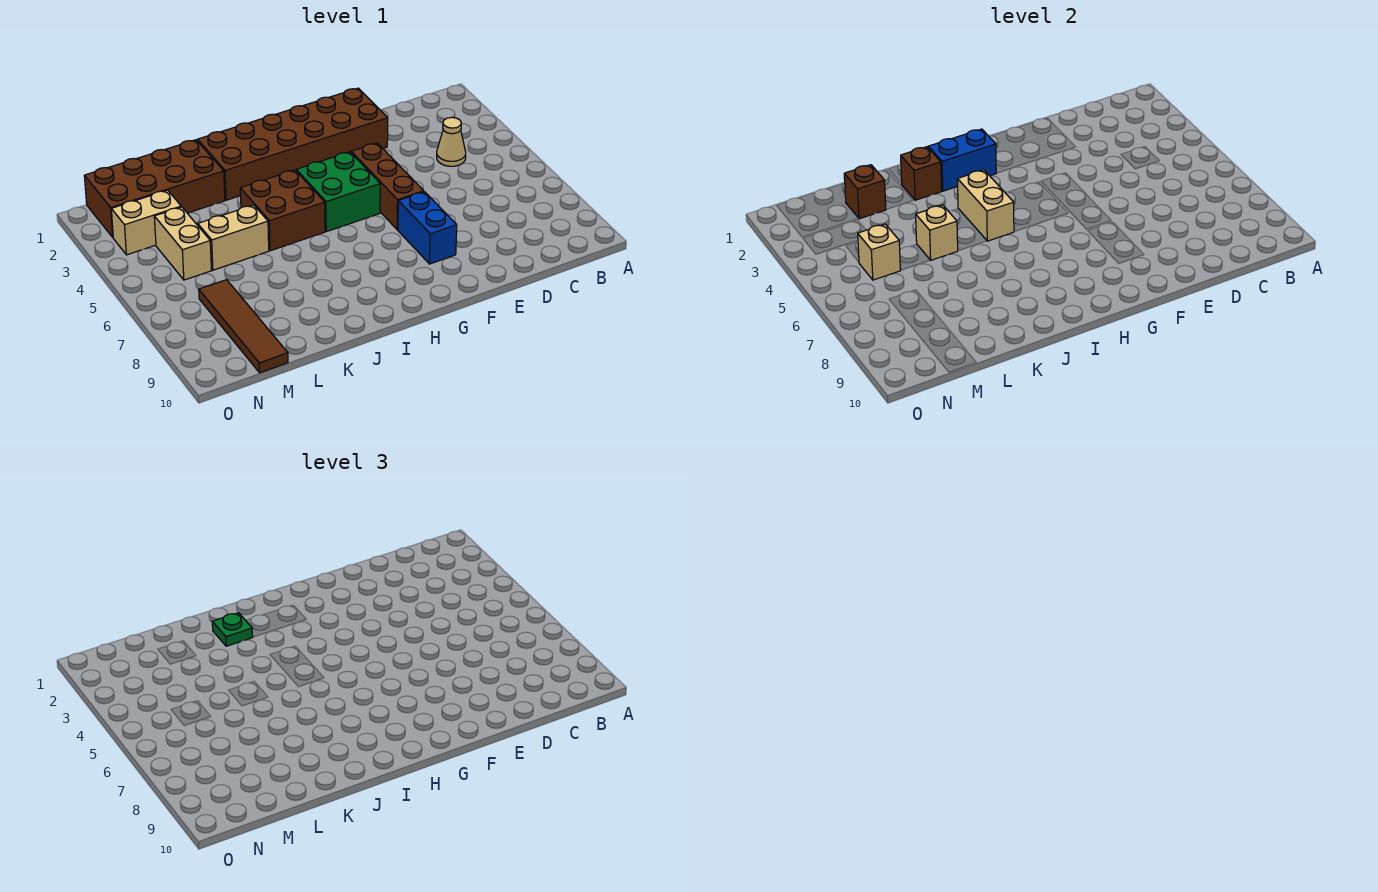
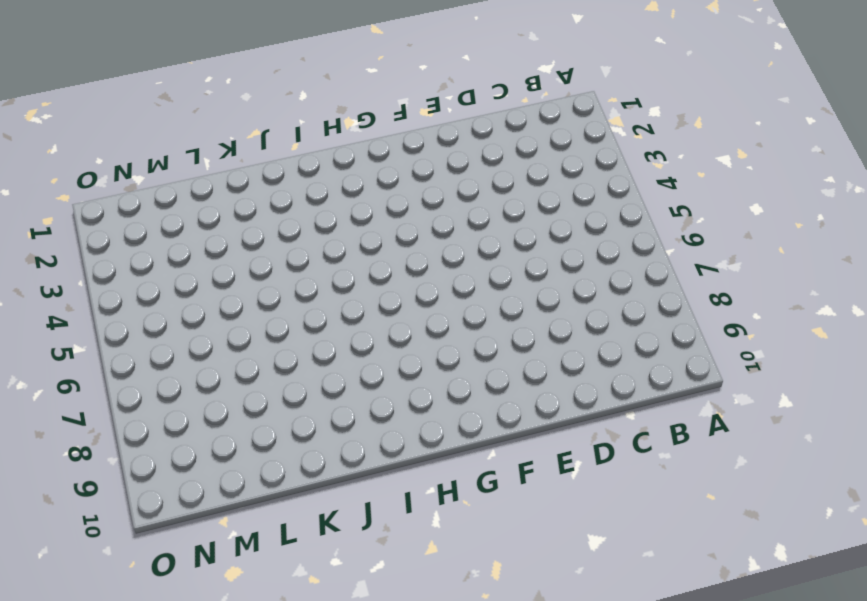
none -> tan cone C4 level 1
none -> brown brick E1:J2 level 1
none -> brown brick F4:F6 level 1

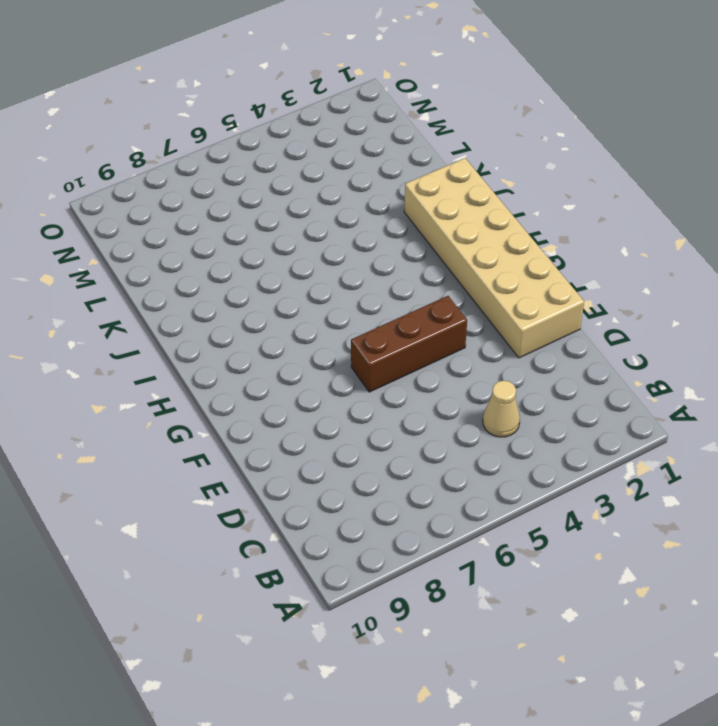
tan brick E1:J2 level 1 -> brown brick E1:J2 level 1
none -> blue brick F7:F8 level 1
none -> green brick G4:H5 level 1
none -> brown brick I4:J5 level 1

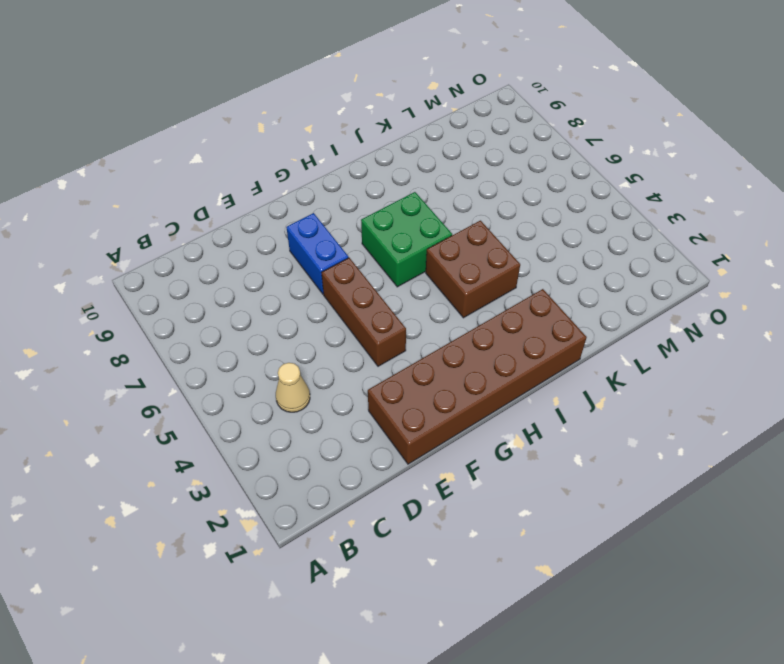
green brick H6:I7 level 1 -> green brick G4:H5 level 1
none -> brown brick K1:N2 level 1
none -> tan brick K5:L5 level 1
none -> tan brick M3:N3 level 1

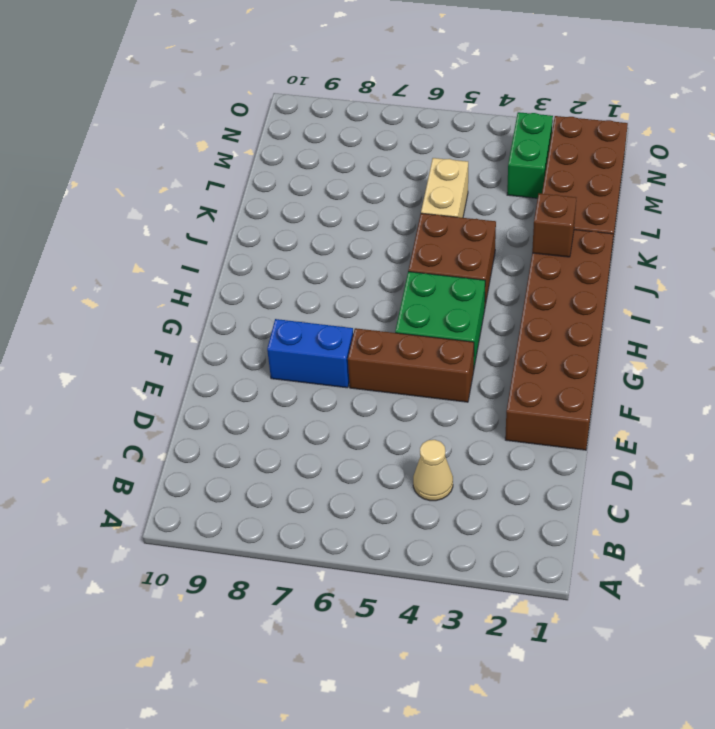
green brick M3:N3 level 1 -> tan brick M3:N3 level 1
none -> tan brick M4:M5 level 1
none -> brown tile M7:M10 level 1
none -> blue brick H2:I2 level 2

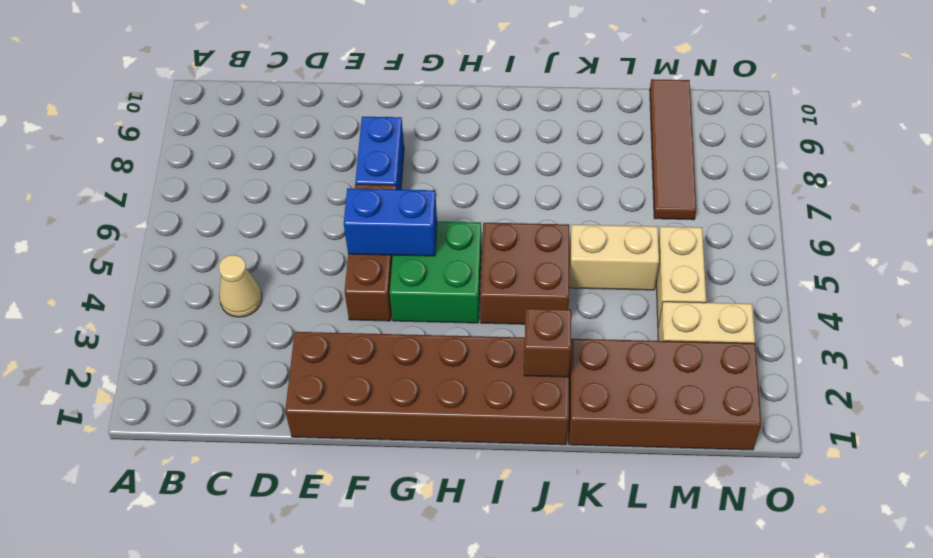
blue brick F5:G5 level 2 -> blue brick H2:I2 level 2
none -> tan brick I4:I5 level 2
none -> tan brick K5 level 2
none -> brown brick L2 level 2

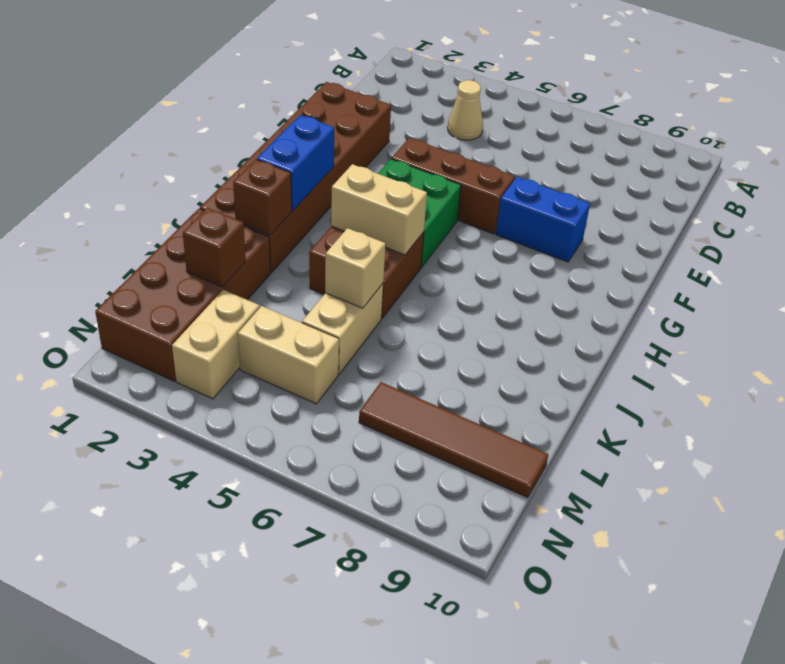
none -> tan brick M5 level 2
none -> green plate J2 level 3

